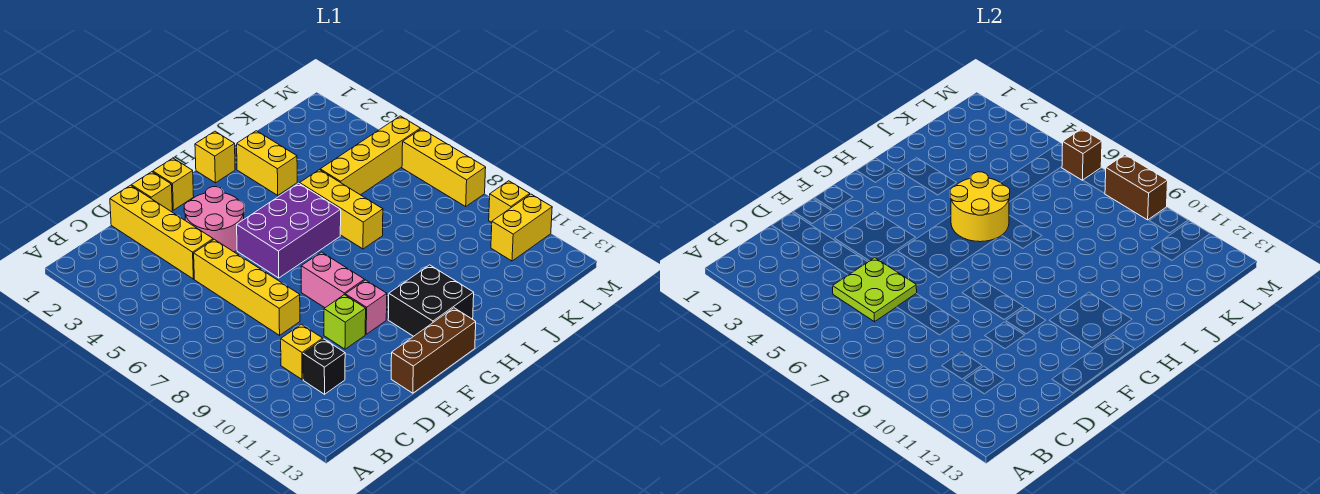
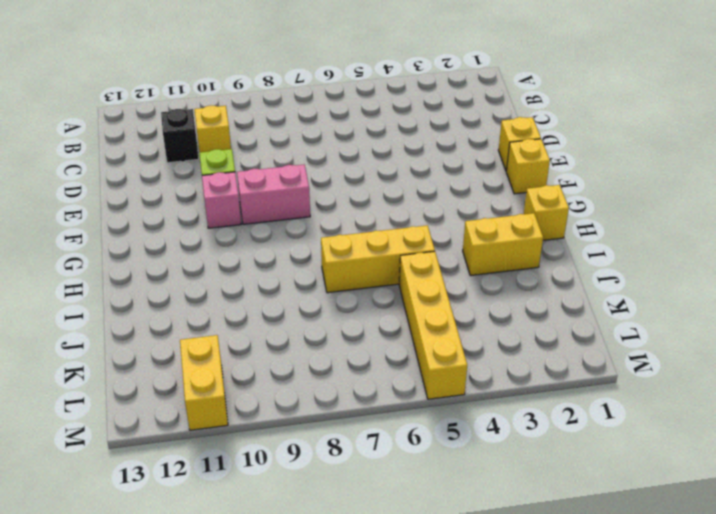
none -> yellow brick D1:D4 level 1
none -> yellow brick D5:D8 level 1
none -> pink round brick E3:F4 level 1

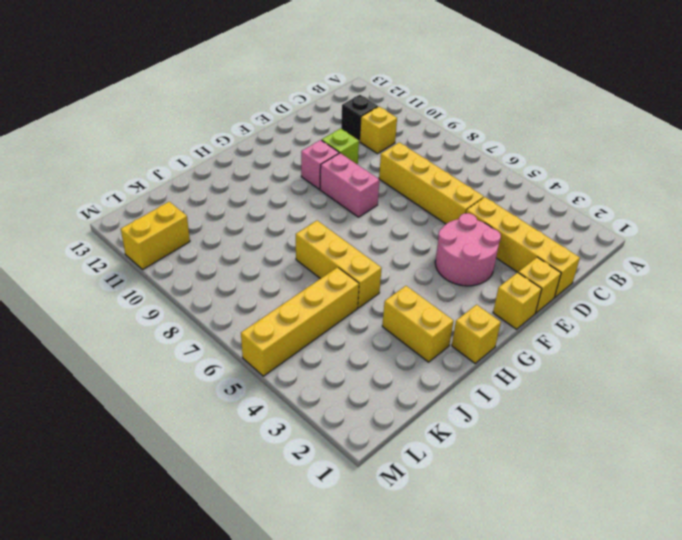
none -> brown brick E13:G13 level 1
none -> purple brick F5:H6 level 1
none -> black brick G11:H12 level 1

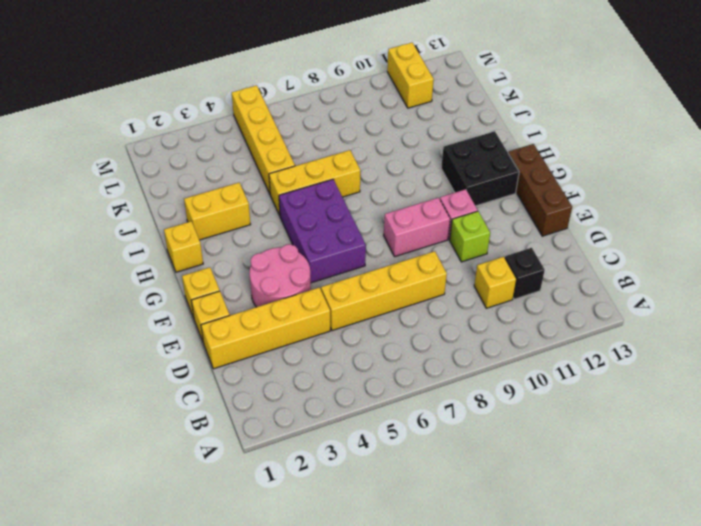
none -> yellow brick M6:M8 level 1
none -> yellow brick M10 level 1
none -> lime plate C5:D6 level 2

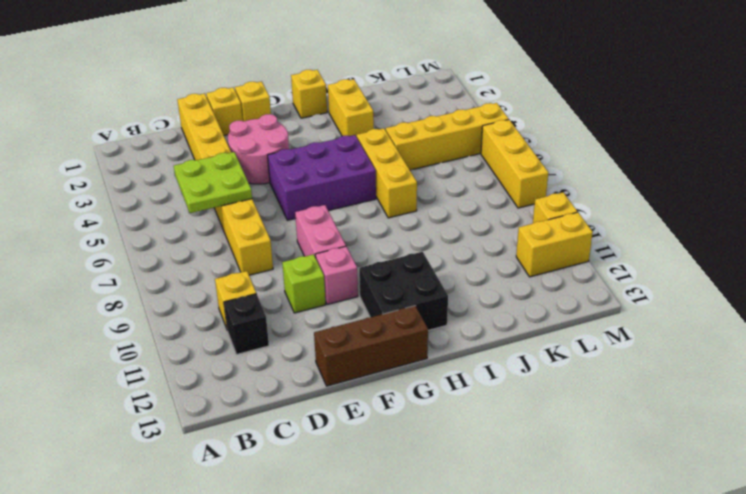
none -> yellow round brick H5:I6 level 2
none -> brown brick M6 level 2
none -> brown brick M8:M9 level 2

